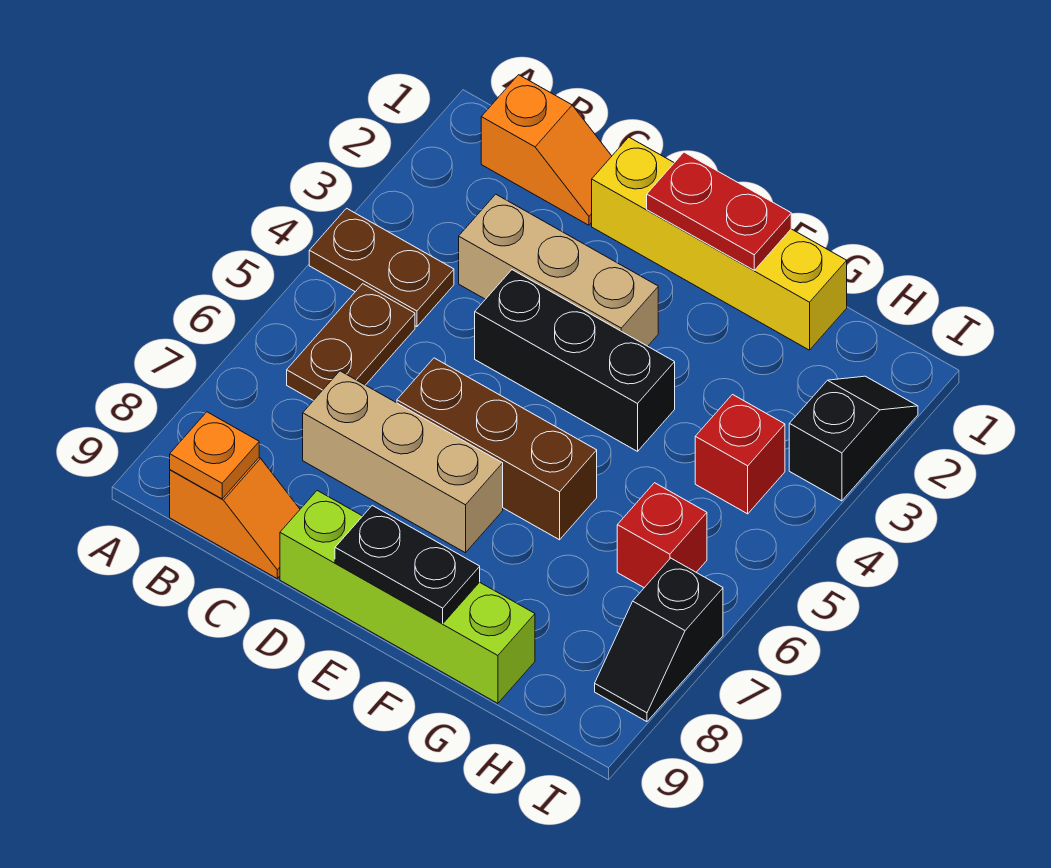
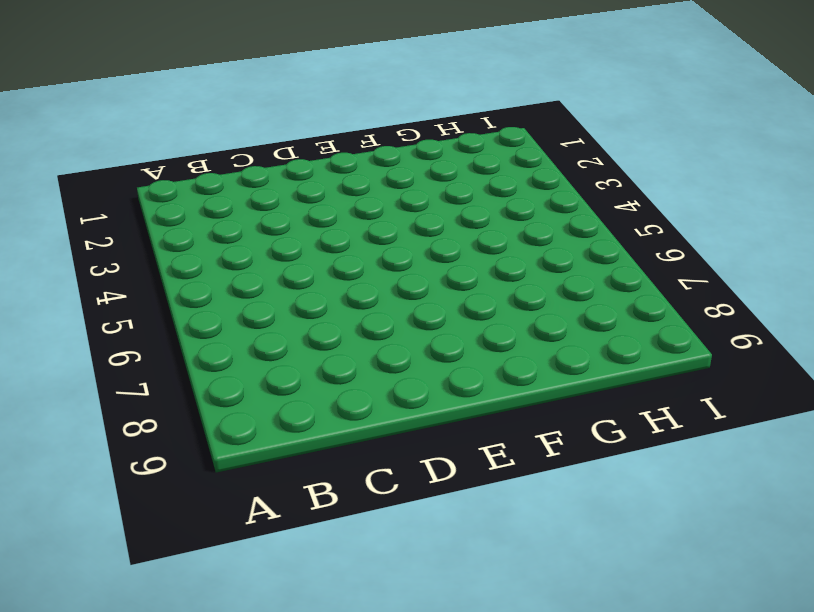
none -> brown plate A4:B4 level 1
none -> orange slope B1:C1 level 1 top B
none -> brown plate B5:B6 level 1

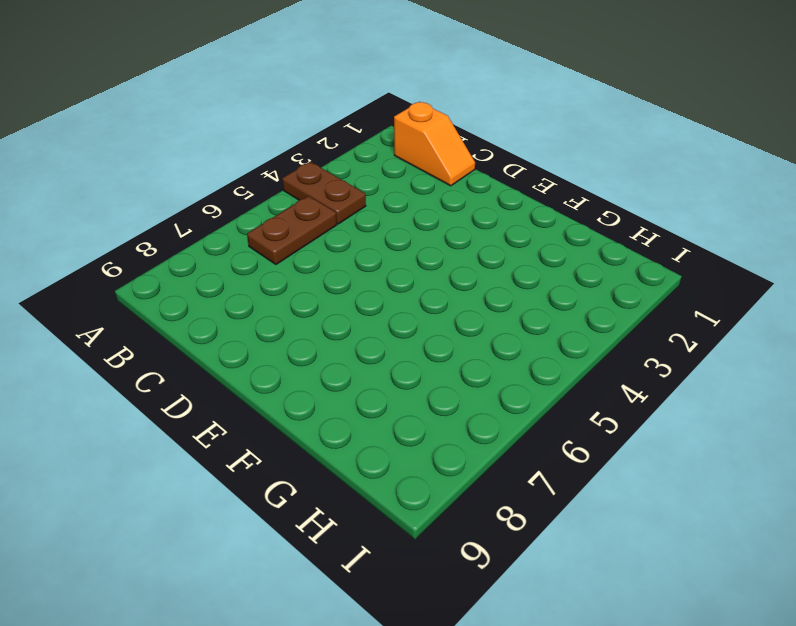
none -> orange slope B9:C9 level 1 top B
none -> tan brick C3:E3 level 1
none -> tan brick C7:E7 level 1

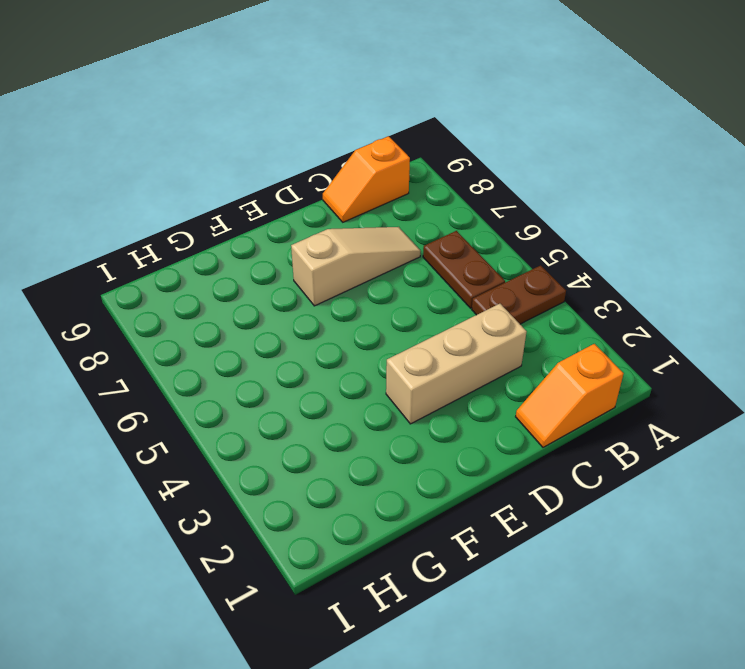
tan slope C7:E7 level 1 top E -> tan brick C7:E7 level 1
none -> yellow brick D1:G1 level 1
none -> black brick D4:F4 level 1
none -> brown brick D6:F6 level 1

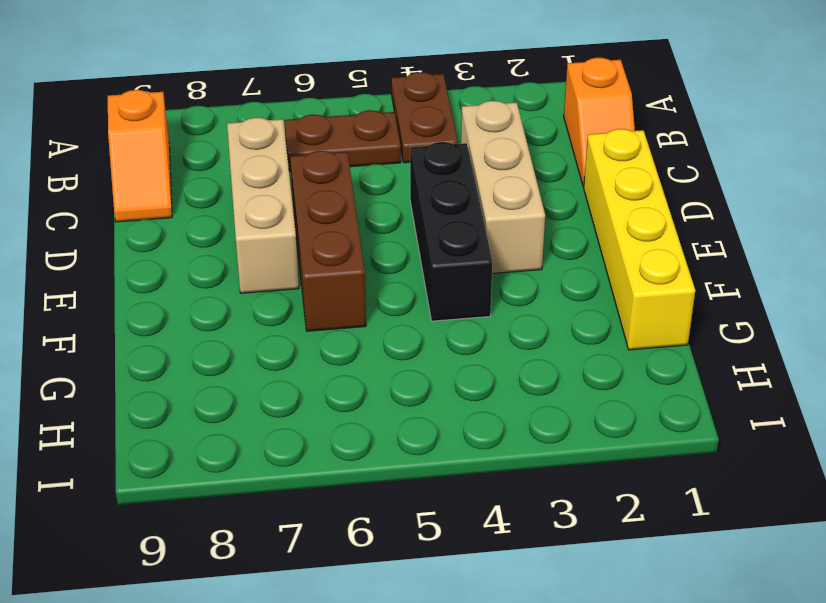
none -> lime brick D9:G9 level 1
none -> red brick H4 level 1
none -> red brick H6 level 1

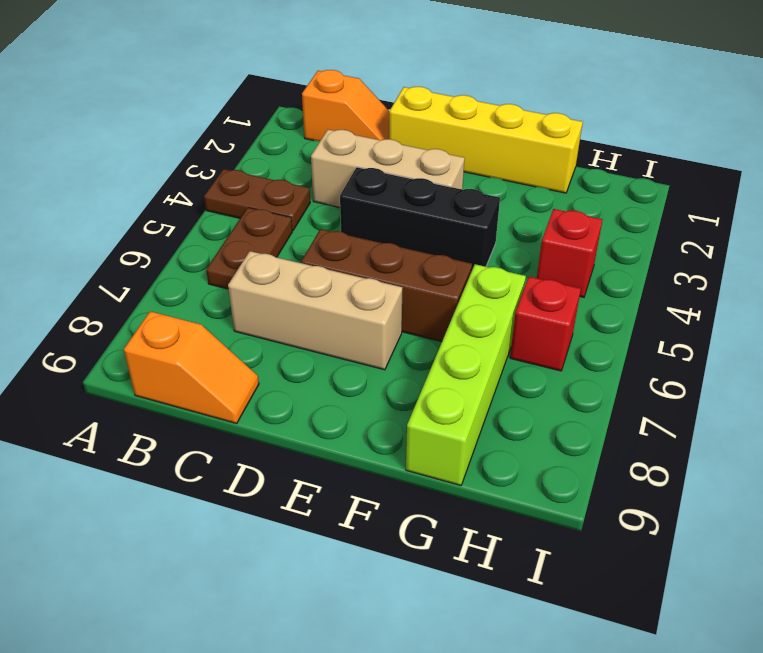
lime brick G6:G9 level 1 -> lime brick D9:G9 level 1
none -> black slope I2:I3 level 1 top 3
none -> black slope I7:I8 level 1 top 7
none -> orange plate B9 level 2

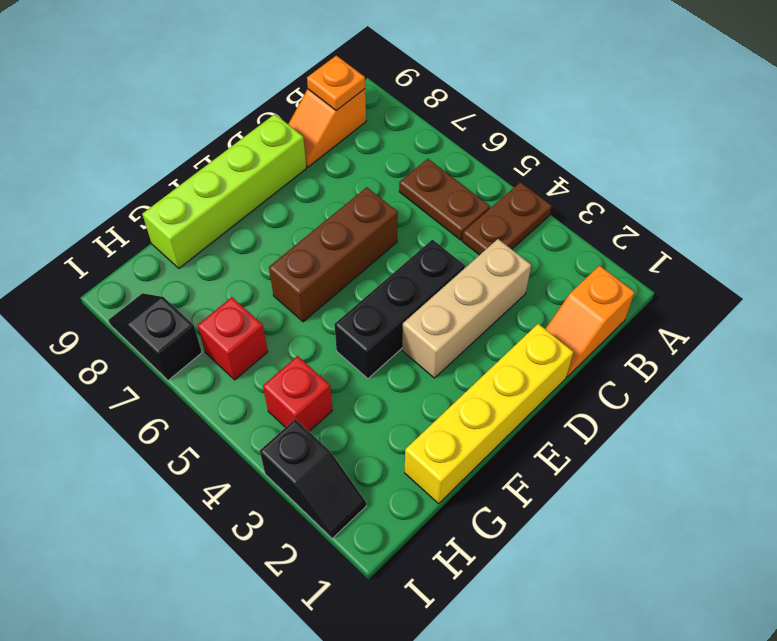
none -> tan brick C7:E7 level 1
none -> red plate E1:F1 level 2
none -> black plate E9:F9 level 2

